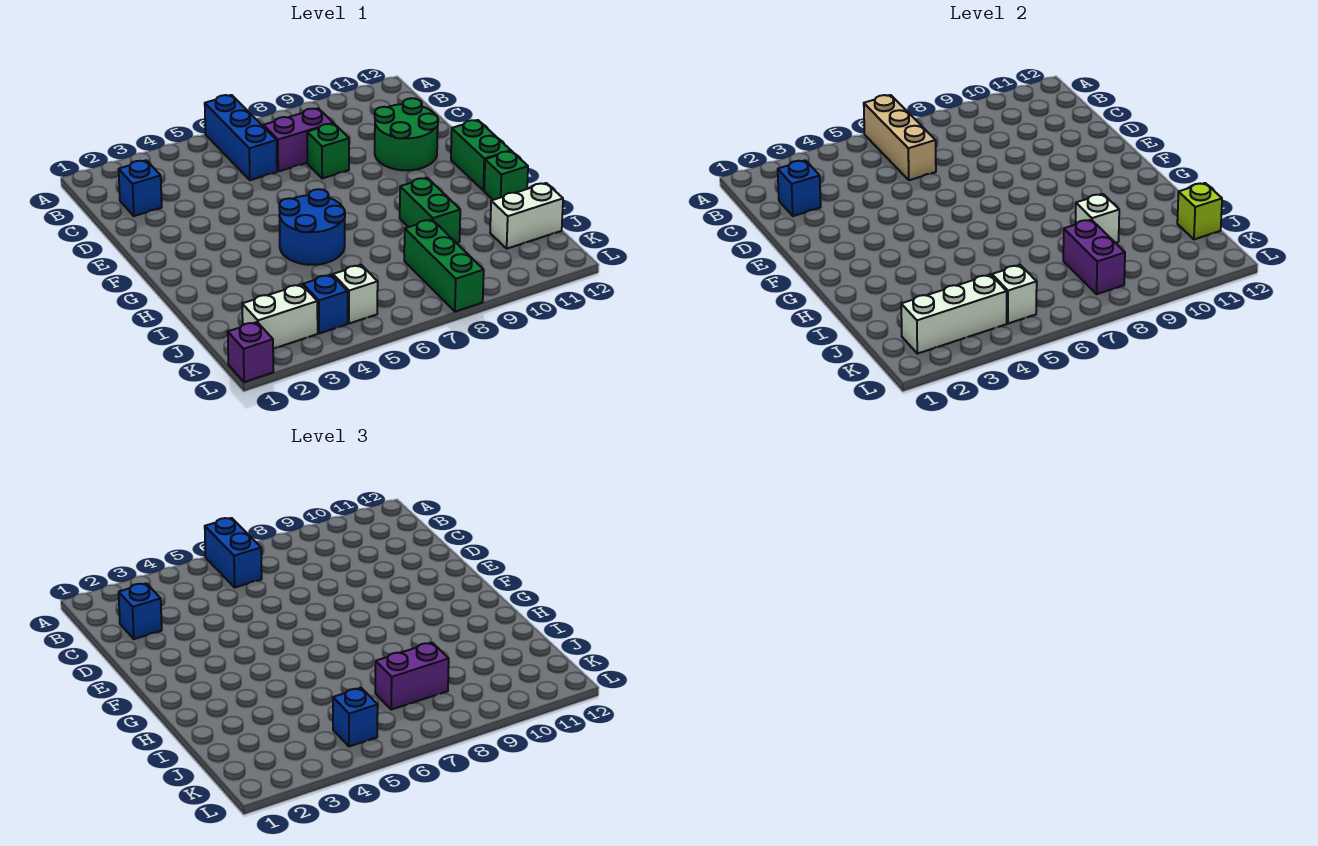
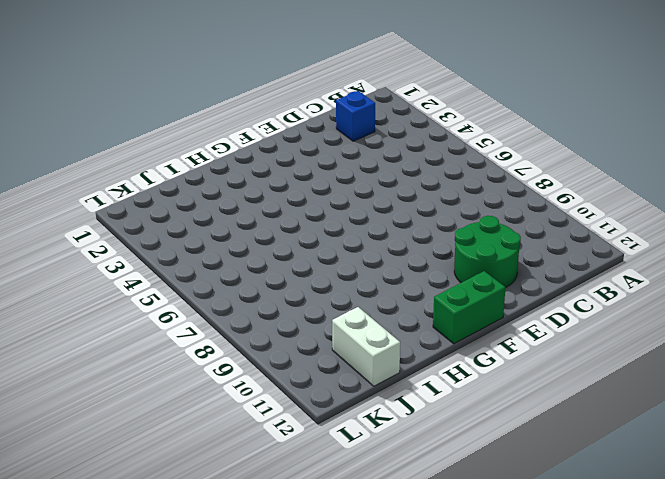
none -> blue brick A6:C6 level 1
none -> purple brick C7:C8 level 1
none -> green brick D8 level 1

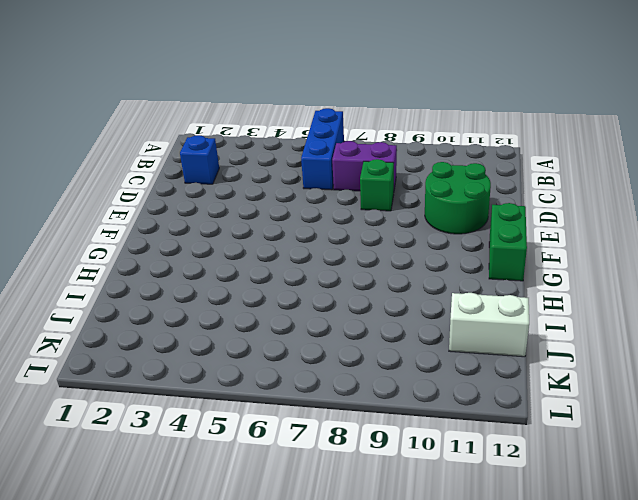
none -> blue round brick G5:H6 level 1
none -> green brick H9:I9 level 1
none -> green brick H12 level 1

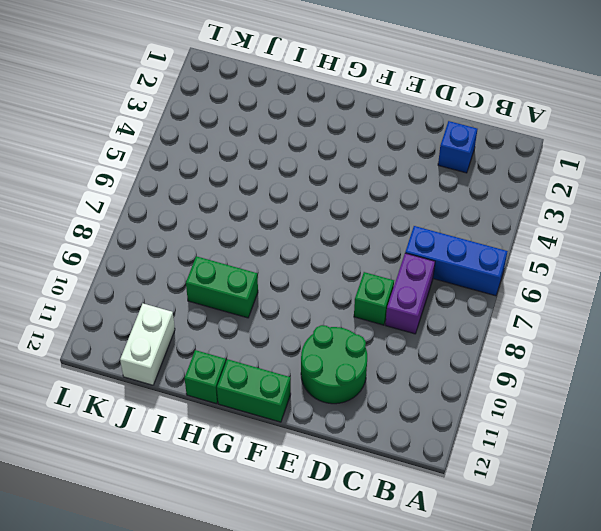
none -> blue round brick G5:H6 level 1
none -> green brick J8:L8 level 1
none -> white brick K2:K3 level 1

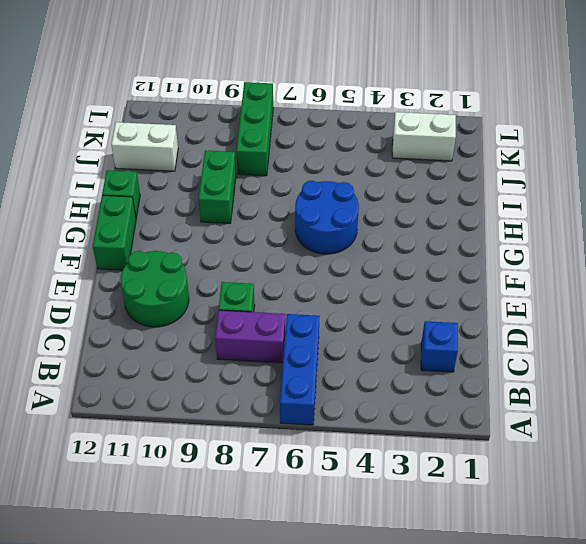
none -> blue brick K4 level 1
none -> white brick K5 level 1
none -> purple brick L1 level 1

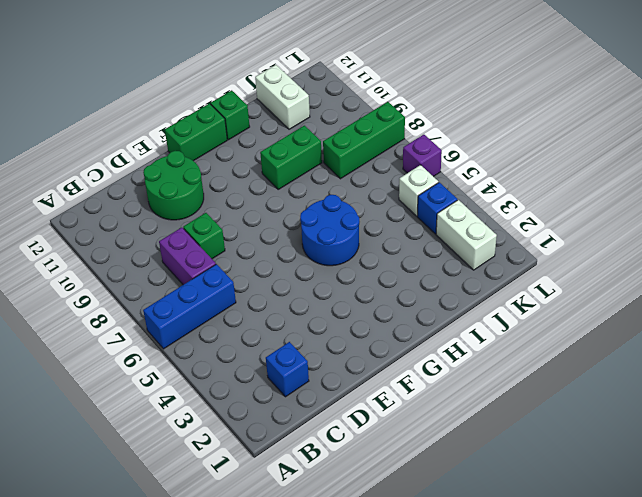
purple brick L6 level 1 -> purple brick L1 level 1
none -> tan brick A6:C6 level 2
none -> blue brick C2 level 2
none -> white brick I9 level 2

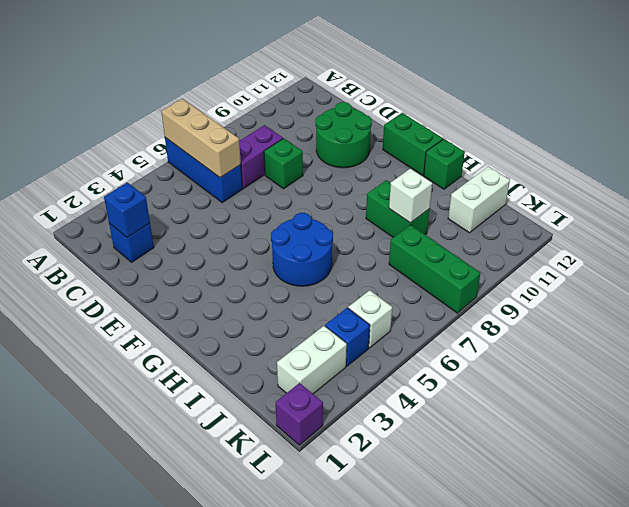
none -> purple brick J8:K8 level 2
none -> lime brick J12 level 2
none -> white brick K2:K4 level 2

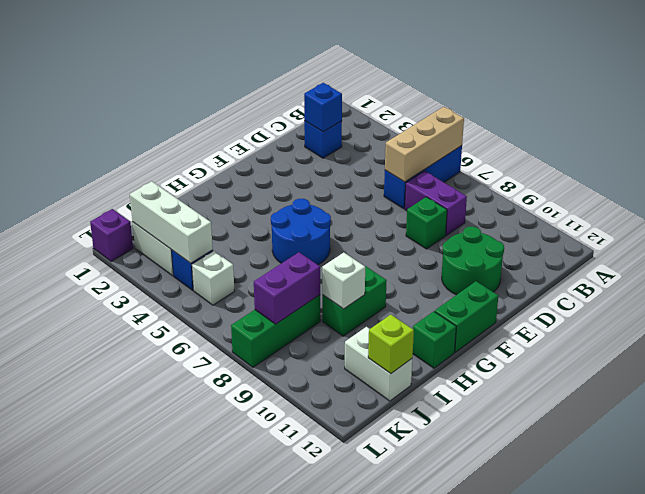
none -> white brick K5 level 2
none -> blue brick A6:B6 level 3
none -> blue brick C2 level 3

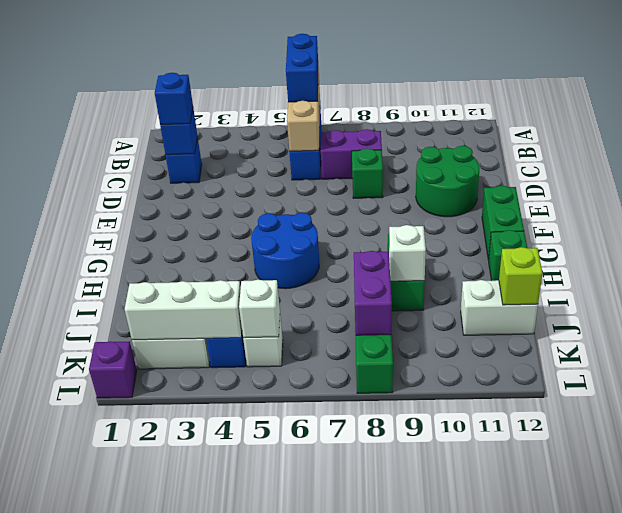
none -> purple brick J7:J8 level 3
none -> blue brick K5 level 3

